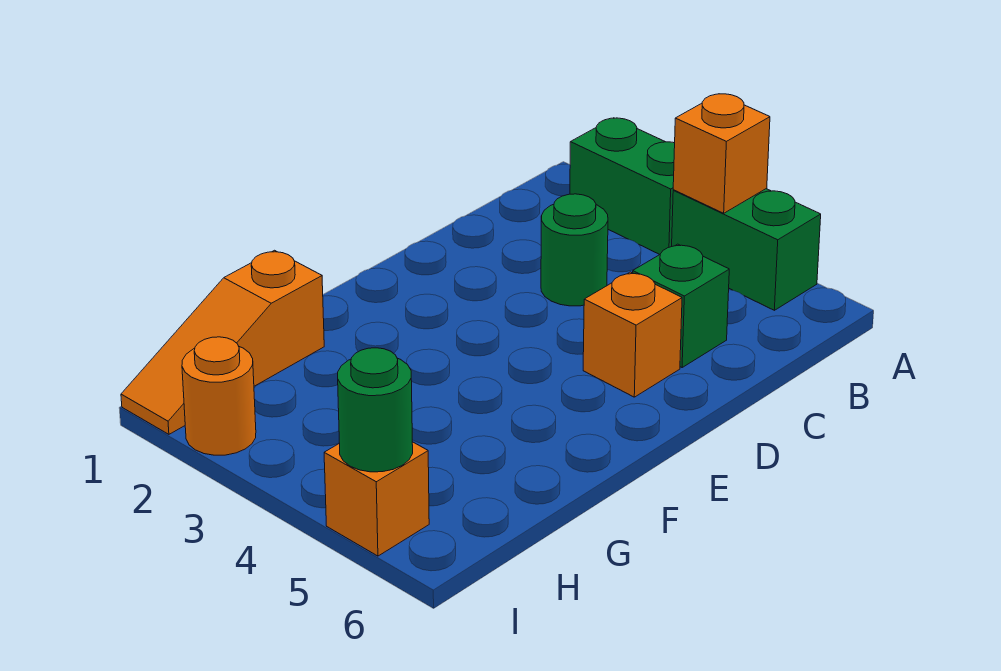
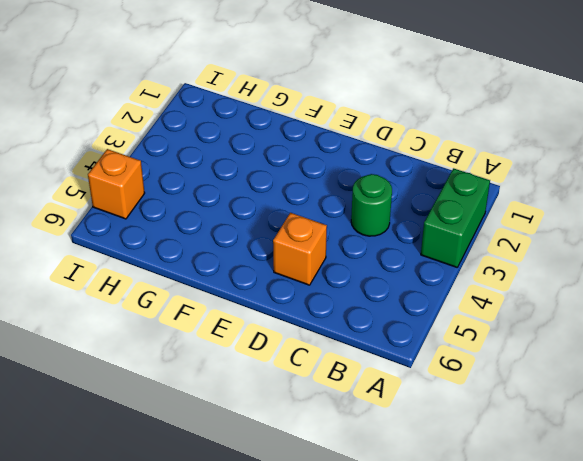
none -> green brick A4:A5 level 1
none -> green brick C5 level 1

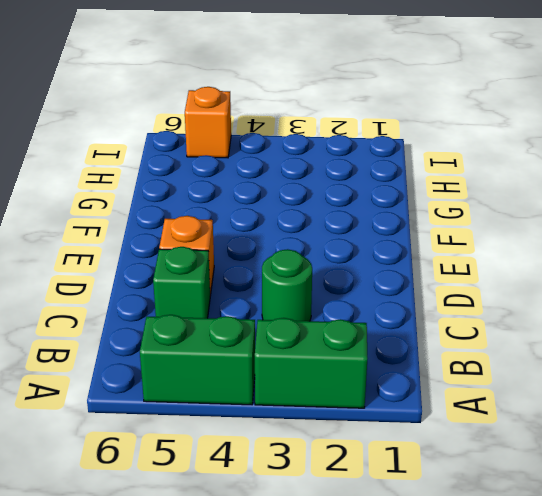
none -> orange slope G1:I1 level 1 top G
none -> orange round brick I2 level 1

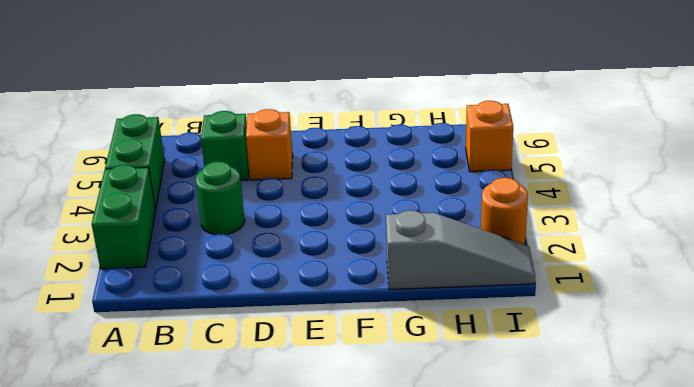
grey slope G1:I1 level 1 top G -> orange slope G1:I1 level 1 top G
none -> orange brick A4 level 2
none -> green round brick I5 level 2

